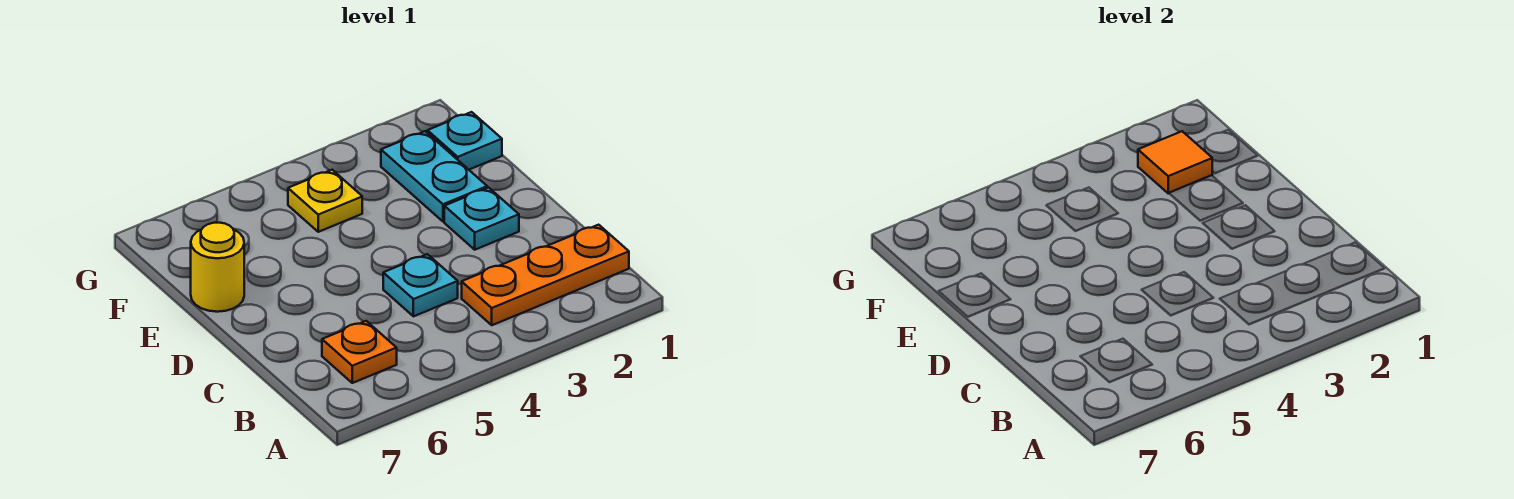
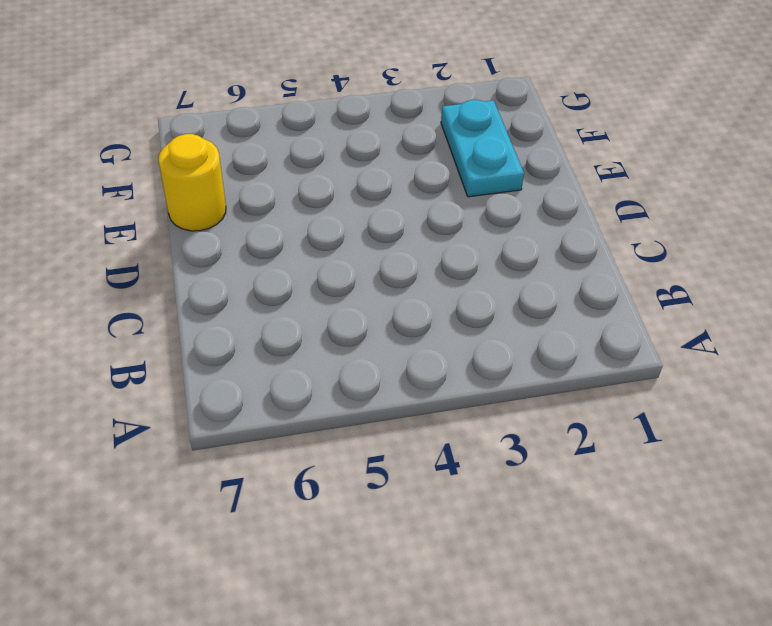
none -> orange plate B1:B3 level 1
none -> orange plate B6 level 1

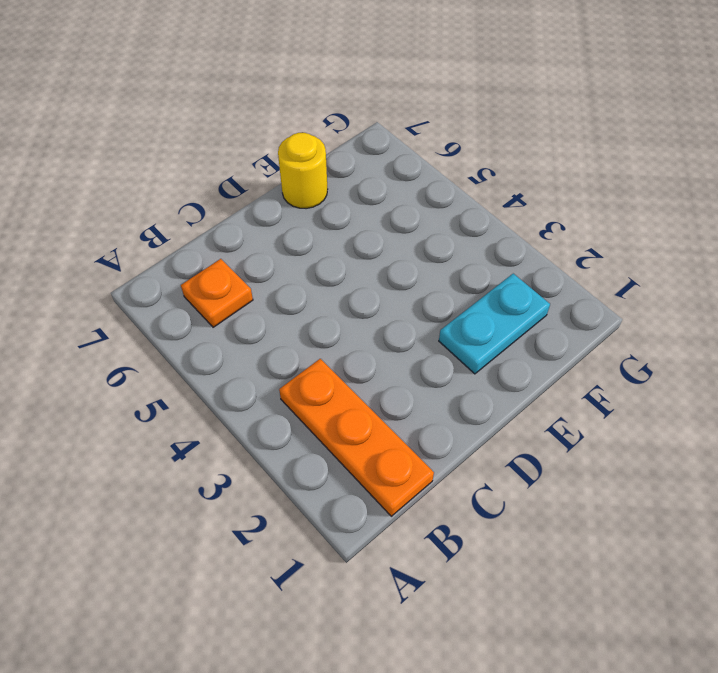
none -> cyan plate C4 level 1
none -> cyan plate D2 level 1

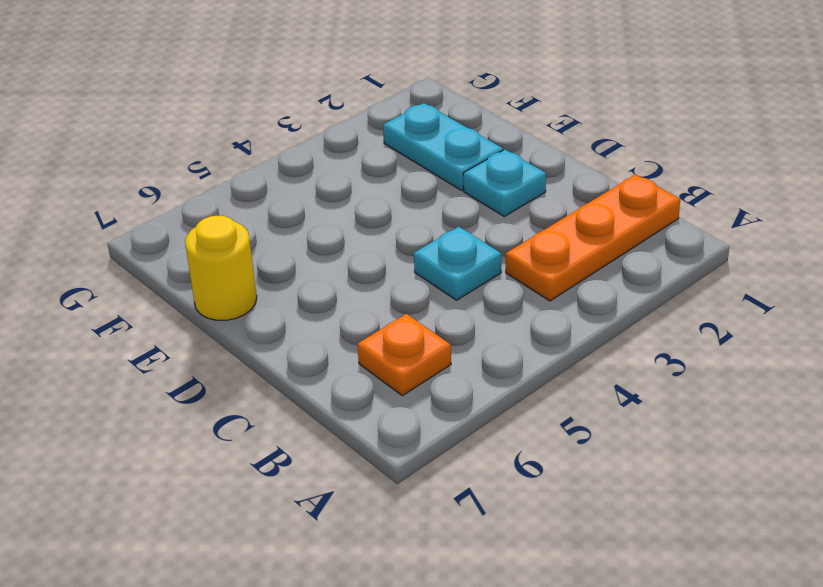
none -> cyan plate F1 level 1
none -> yellow plate F4 level 1

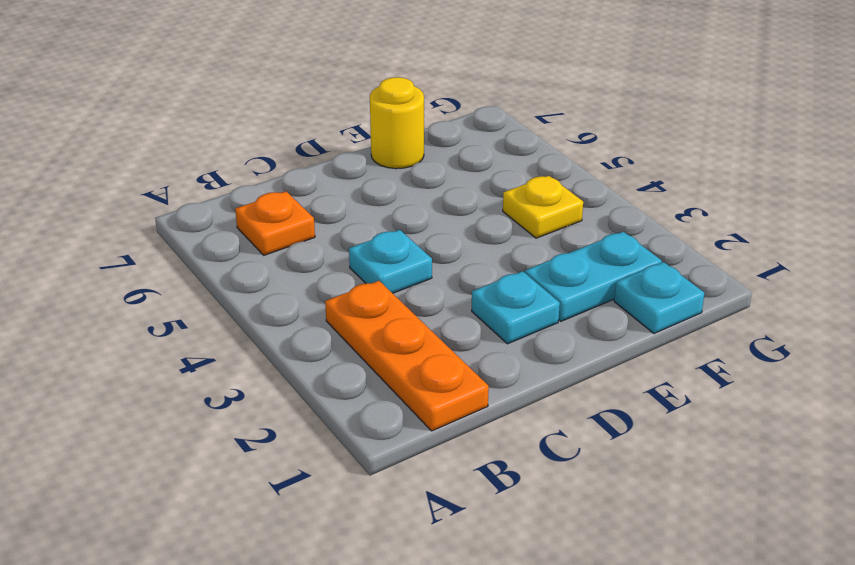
none -> orange tile F2 level 2

